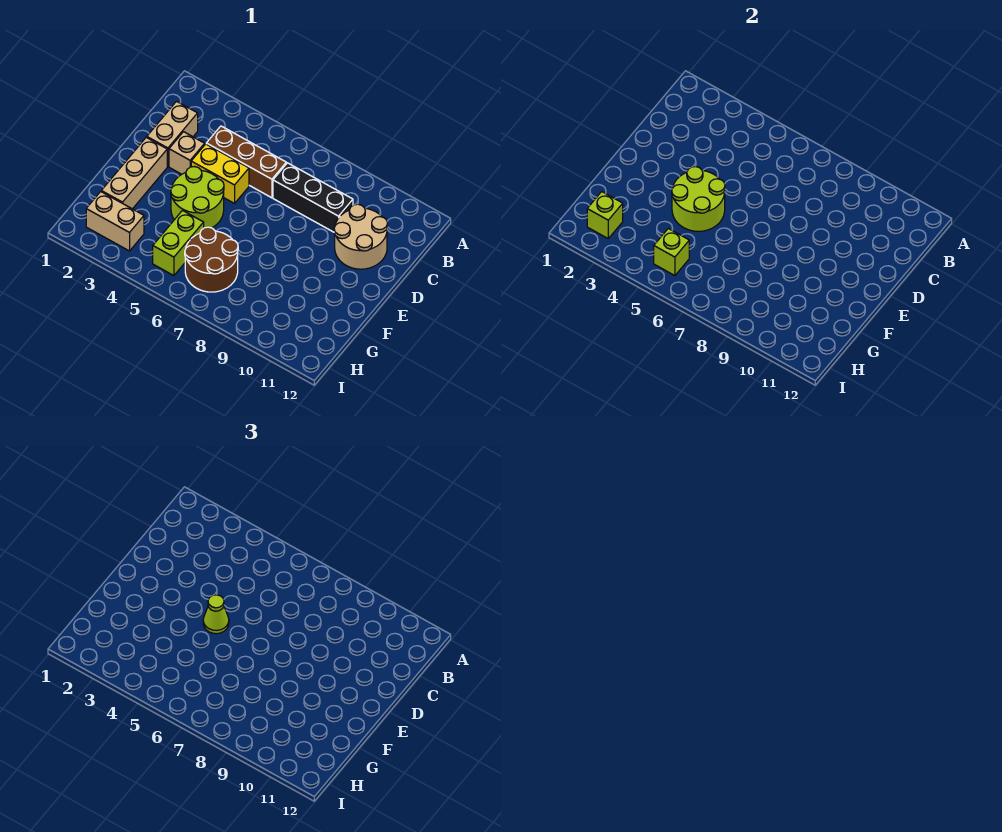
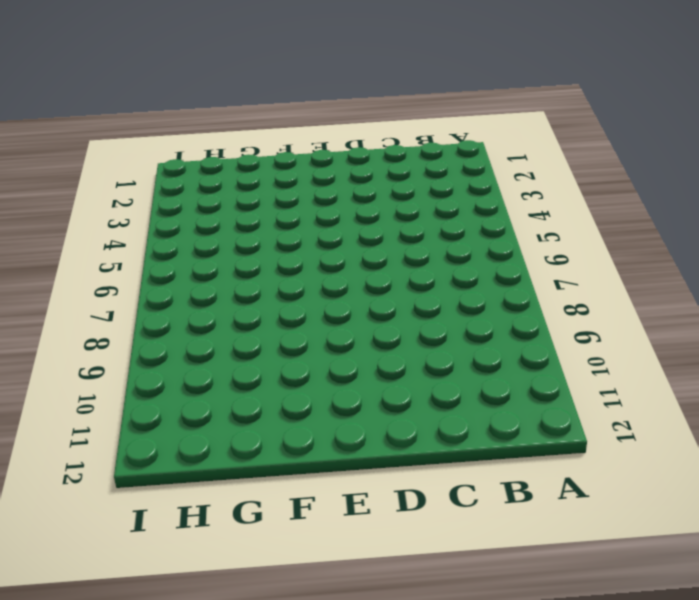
none -> tan brick C2:D2 level 1
none -> brown brick C4:C6 level 1
none -> black brick C7:C9 level 1

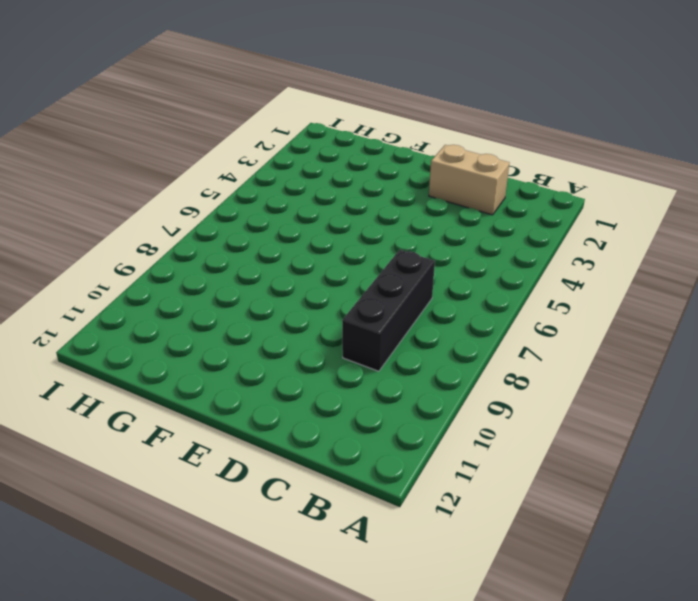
none -> brown brick C4:C6 level 1
none -> tan round brick C10:D11 level 1
none -> tan brick D3 level 1

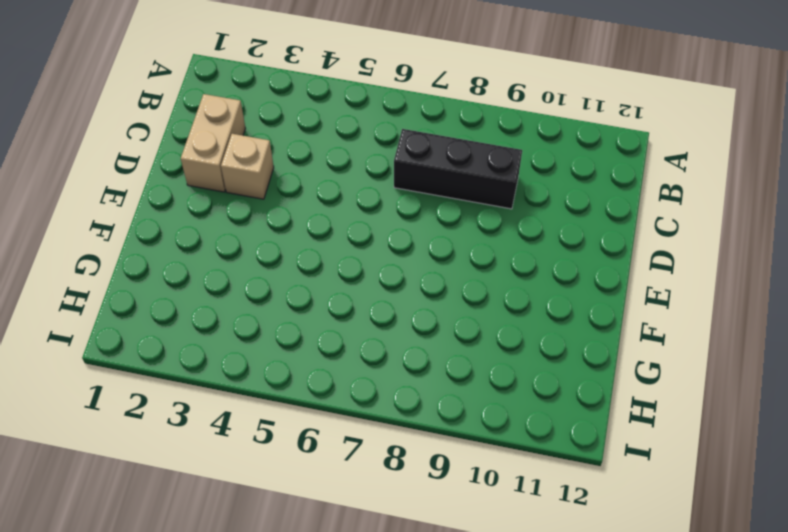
none -> brown brick C4:C6 level 1
none -> tan round brick C10:D11 level 1
none -> yellow brick D4:D5 level 1

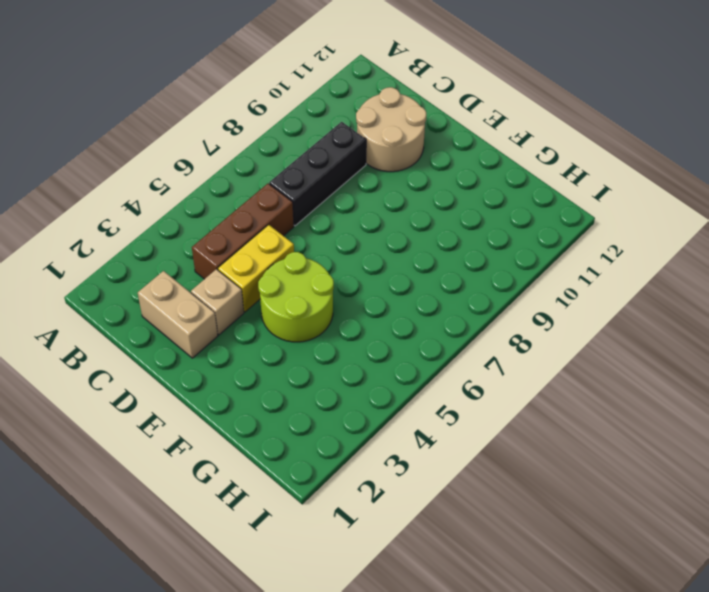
none -> tan brick E2:G2 level 1
none -> lime brick G5:H5 level 1
none -> brown round brick G6:H7 level 1

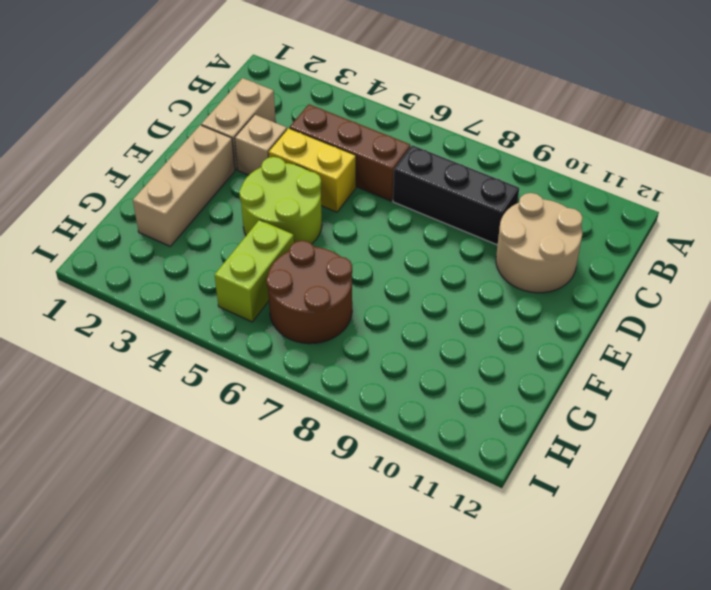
none -> tan brick H2:H3 level 1
none -> lime round brick E4:F5 level 2
none -> lime brick H2 level 2

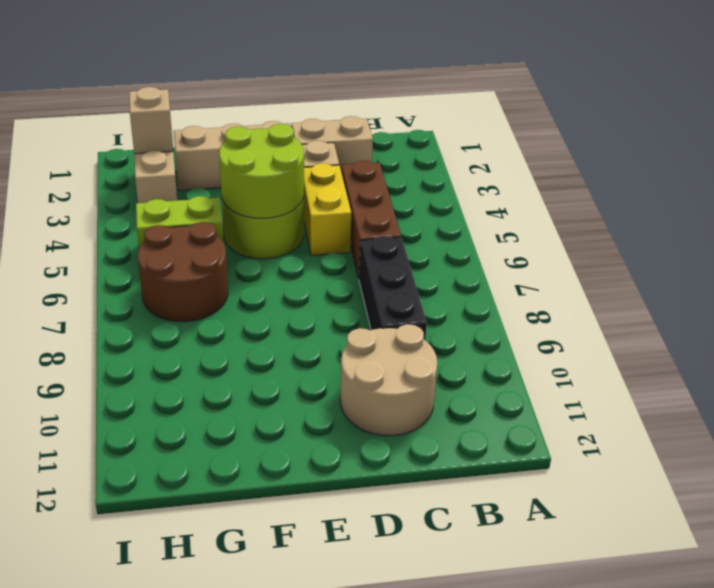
tan brick H2 level 2 -> lime brick H2 level 2
none -> lime brick H5 level 2
none -> lime cone E5 level 3

